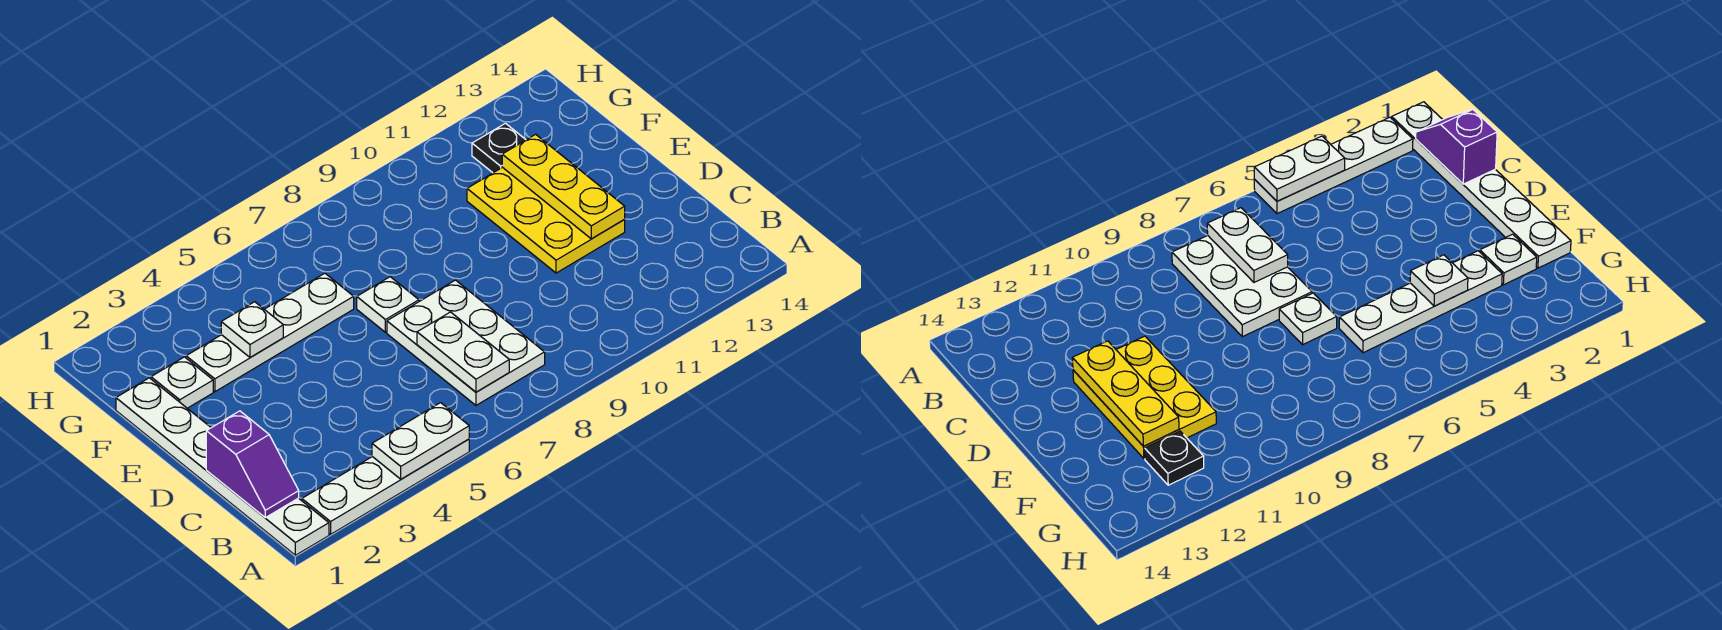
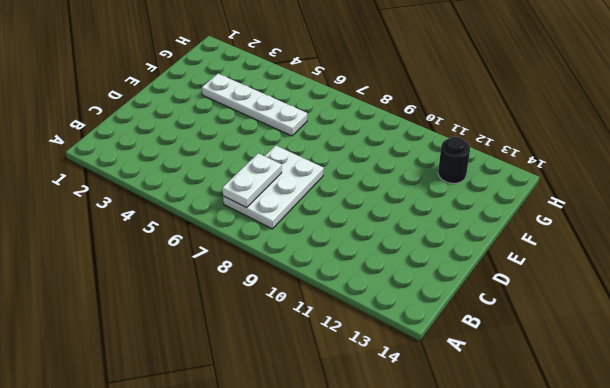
black round brick G12 level 1 -> black plate G12 level 1
none -> white plate A1:F1 level 1
none -> white plate A2:A5 level 1
none -> yellow plate D11:F12 level 1

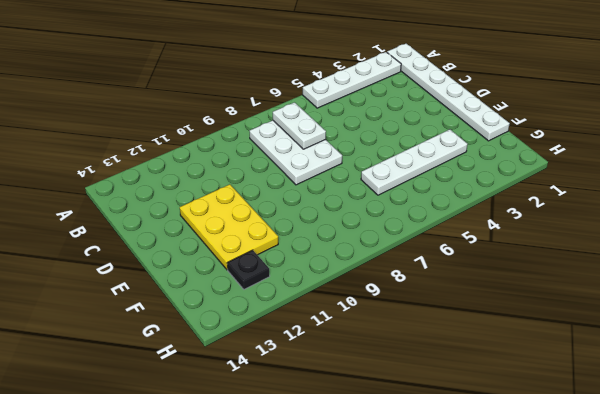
none -> white plate E7 level 1
none -> white plate F2 level 1
none -> white plate A4:A5 level 2

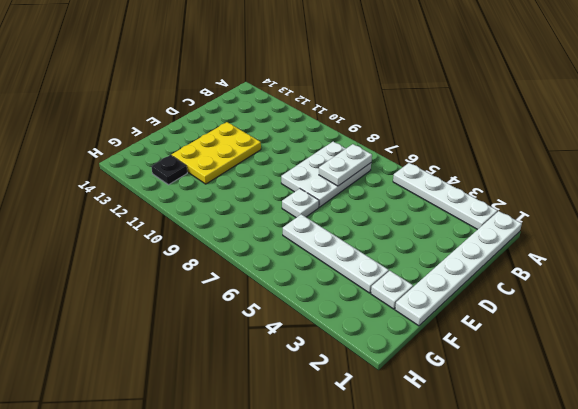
none -> white plate A4:A5 level 2
none -> purple slope B1:C1 level 2 top C
none -> yellow plate D12:F12 level 2

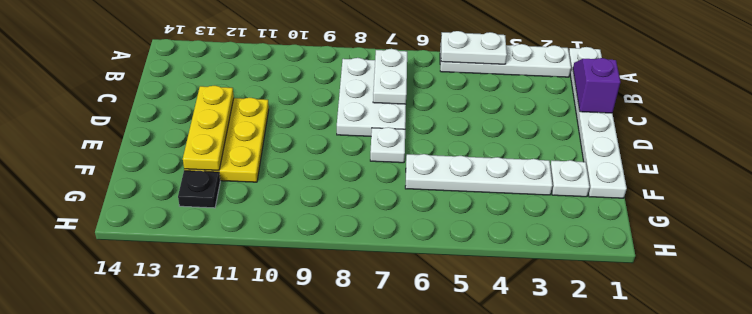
none -> white plate F4 level 2

